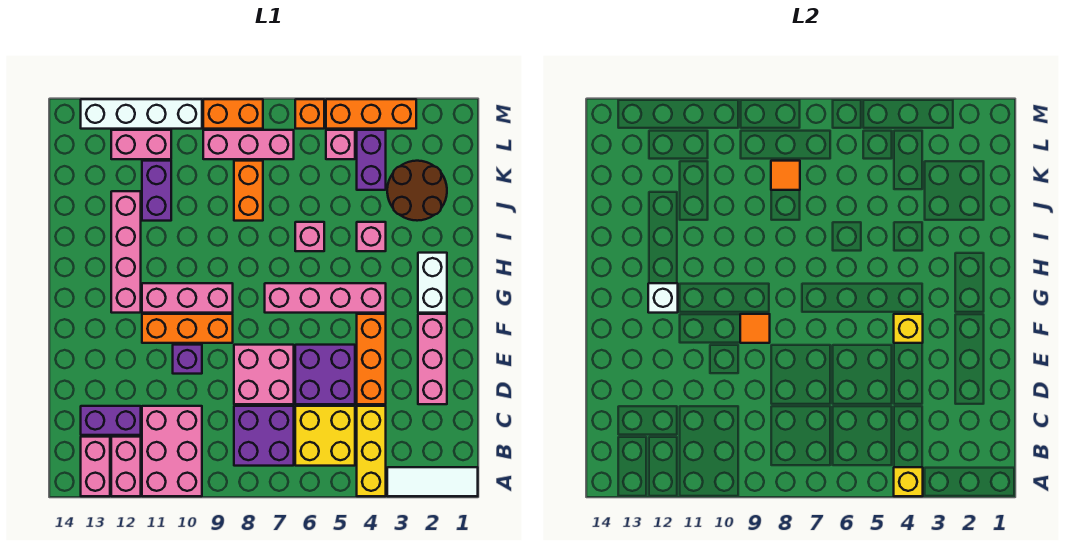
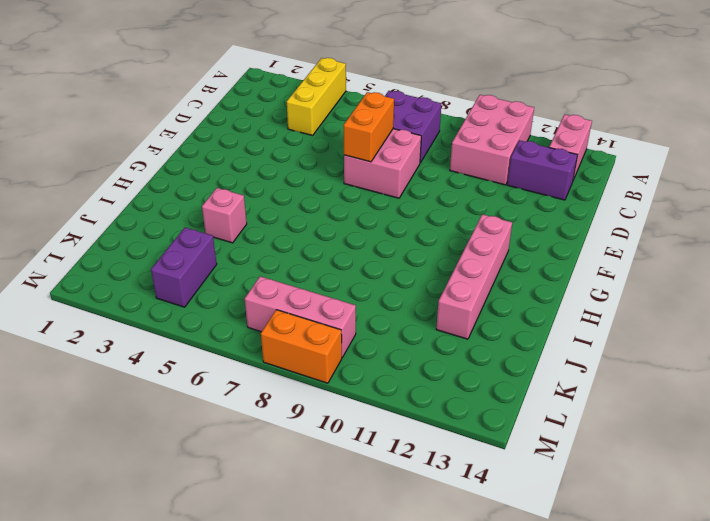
orange brick D7:E7 level 2 -> orange brick J8:K8 level 1
none -> white tile A1:A3 level 1
none -> pink brick A12:B12 level 1
none -> yellow brick B5:C6 level 1
none -> pink brick D2:F2 level 1

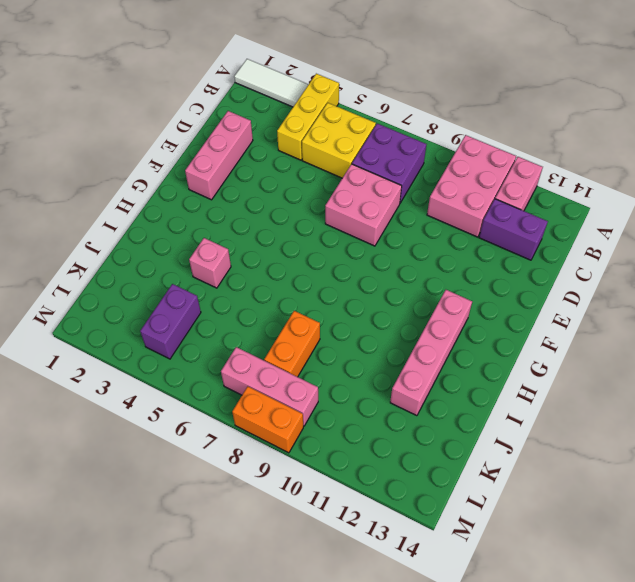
none -> pink brick A13:B13 level 1
none -> orange brick D4:F4 level 1
none -> purple brick D5:E6 level 1
none -> purple brick E10 level 1

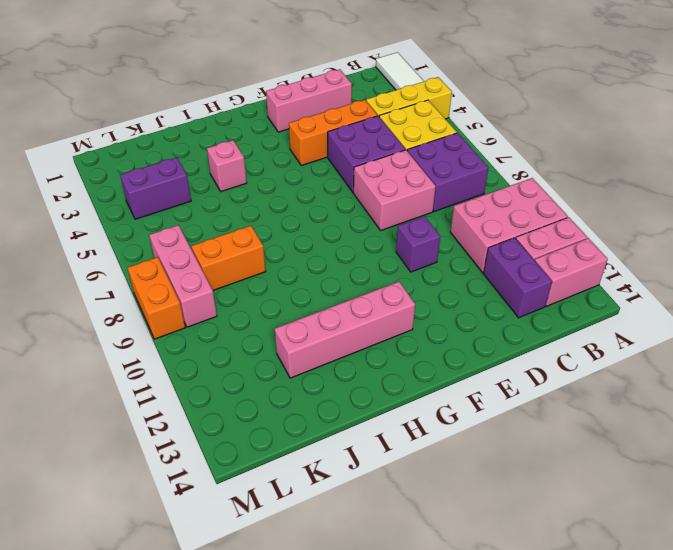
none -> orange brick F9:F11 level 1
none -> white brick G2:H2 level 1
none -> pink brick G4:G7 level 1
none -> pink brick G9:G11 level 1

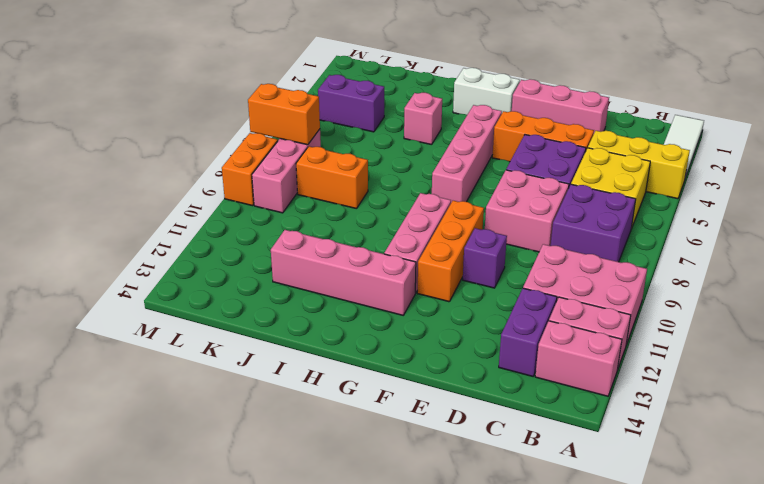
orange brick L7:M7 level 2 -> none
none -> pink brick I6 level 1
none -> brown round brick J2:K3 level 1
none -> purple brick J11:K11 level 1
none -> pink brick L5 level 1

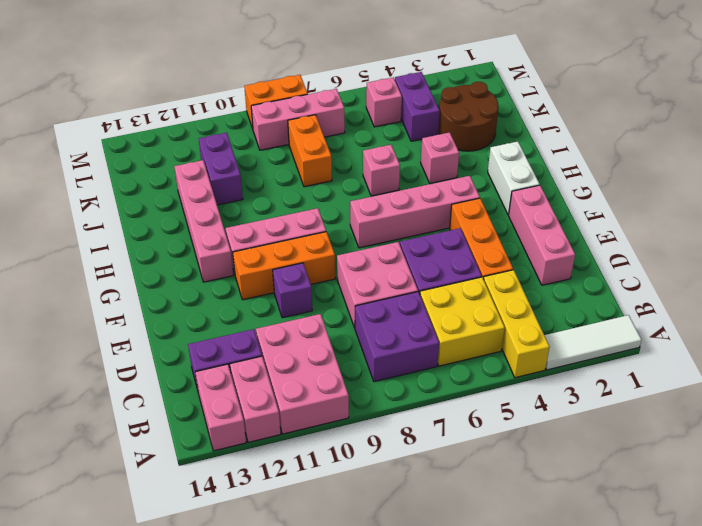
none -> pink brick L11:L12 level 1
none -> orange brick M3:M5 level 1
none -> orange brick M6 level 1
none -> white brick M10:M13 level 1

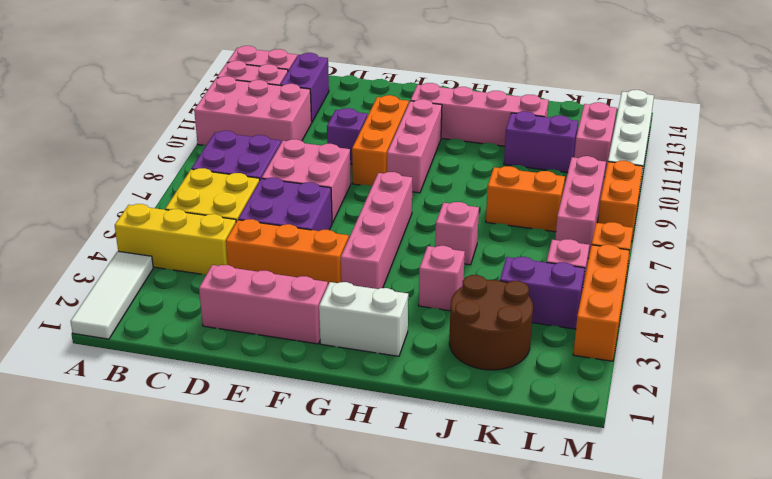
none -> yellow brick A4 level 2
none -> yellow brick F4 level 2
none -> orange tile F9 level 2
none -> white brick G12 level 2

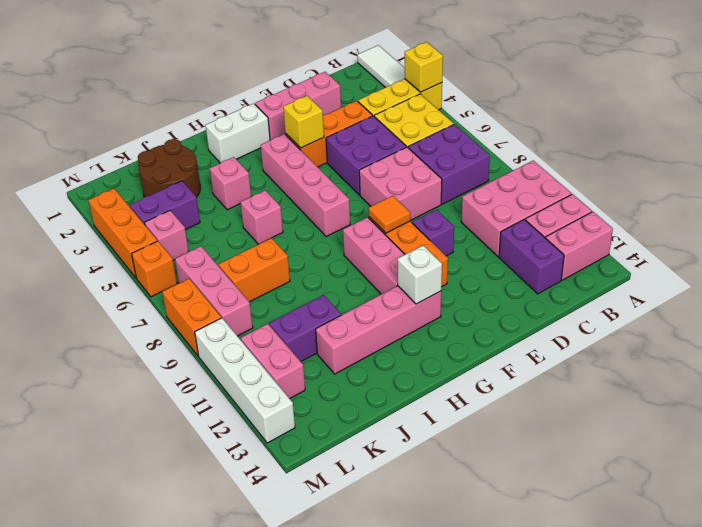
none -> orange tile K8 level 2

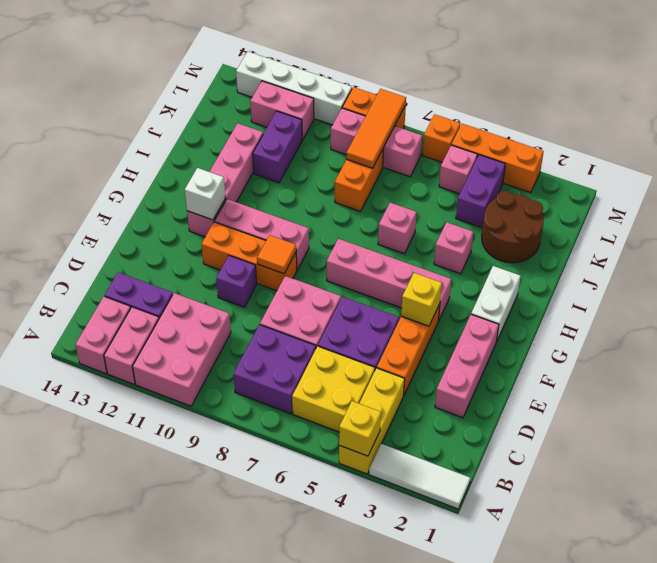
orange tile K8:M8 level 2 -> orange tile K8 level 2

